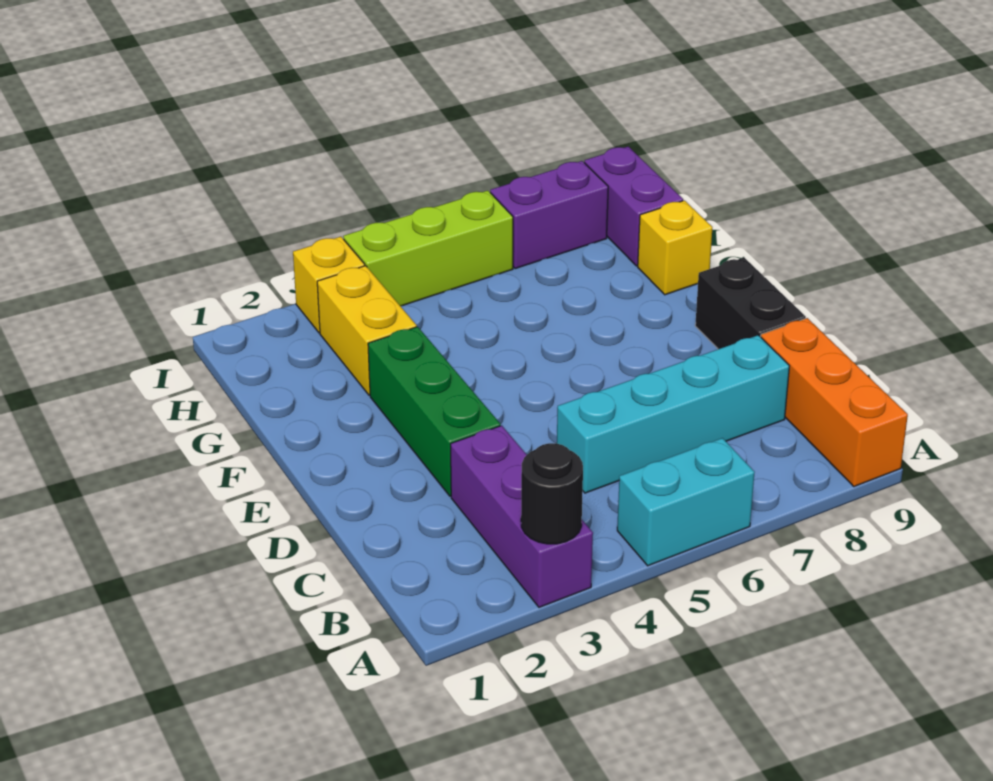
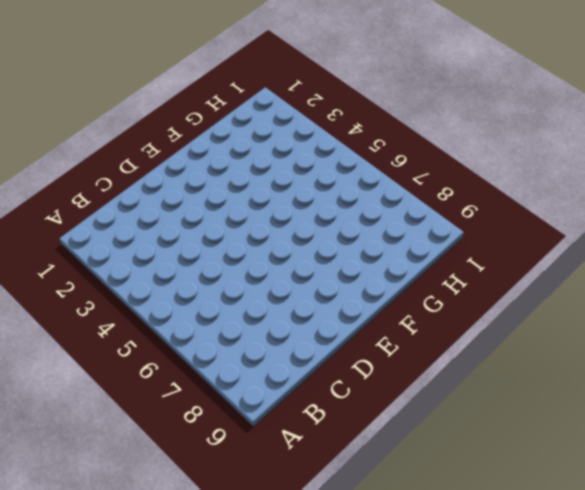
none -> purple brick A3:C3 level 1
none -> cyan brick A5:A6 level 1
none -> orange brick A9:C9 level 1

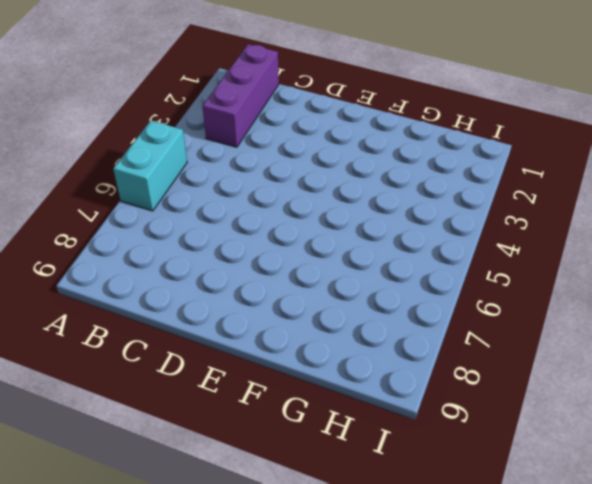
purple brick B1:B3 level 1 -> purple brick A3:C3 level 1
none -> orange brick A9:C9 level 1
none -> cyan brick C5:C8 level 1
none -> green brick D3:F3 level 1

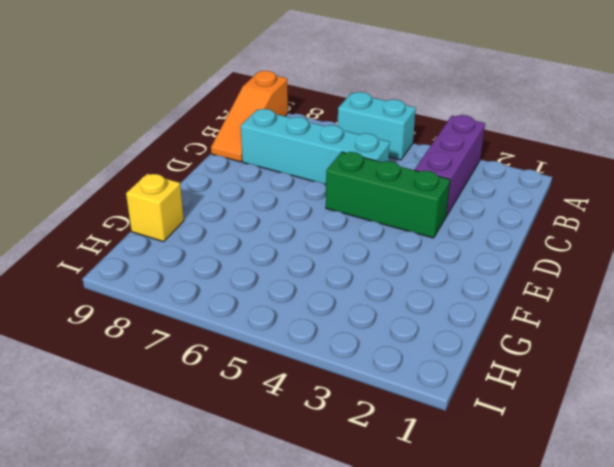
orange slope A9:C9 level 1 top A -> orange brick A9:C9 level 1
green brick D3:D5 level 1 -> green brick D3:F3 level 1
none -> black brick D9:E9 level 1
none -> yellow brick G3:H3 level 1
none -> purple brick H9:I9 level 1

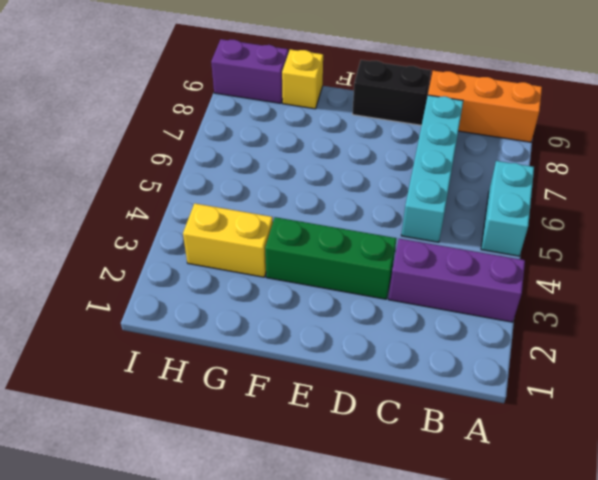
none -> yellow brick I3 level 1
none -> lime brick I4:I6 level 1
none -> purple brick I7:I8 level 1

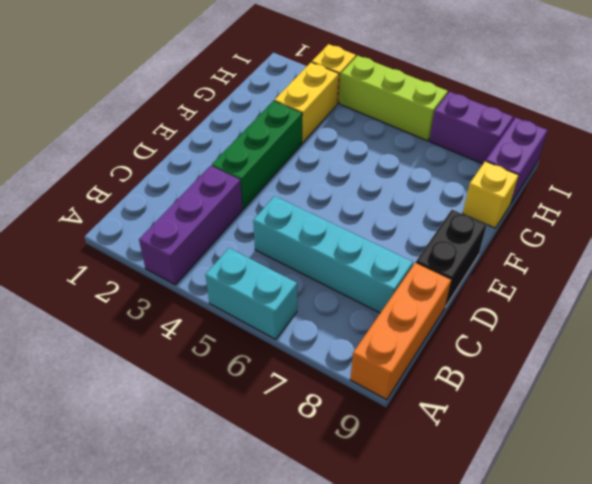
none -> black round brick A3 level 2

